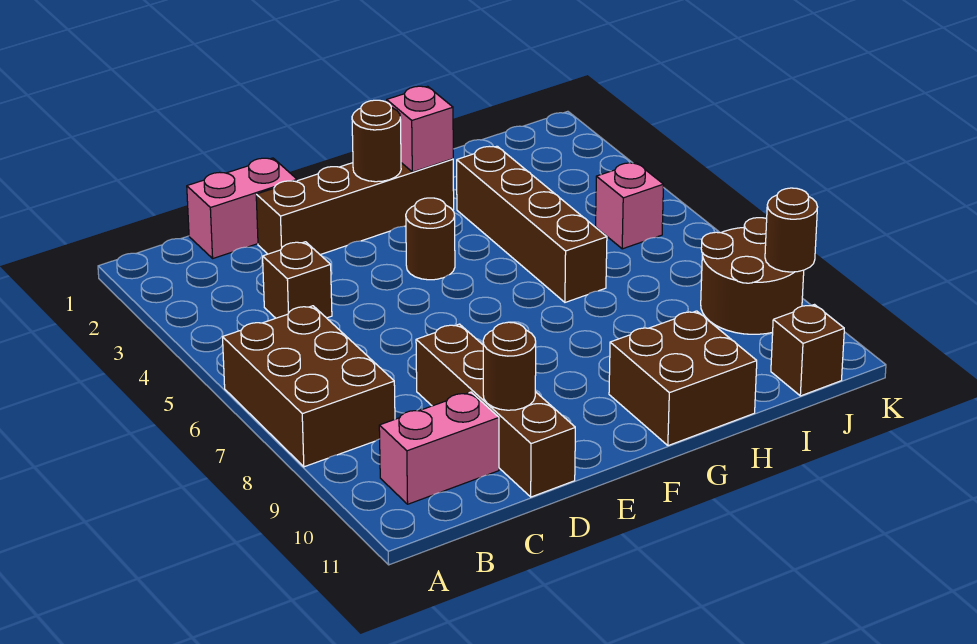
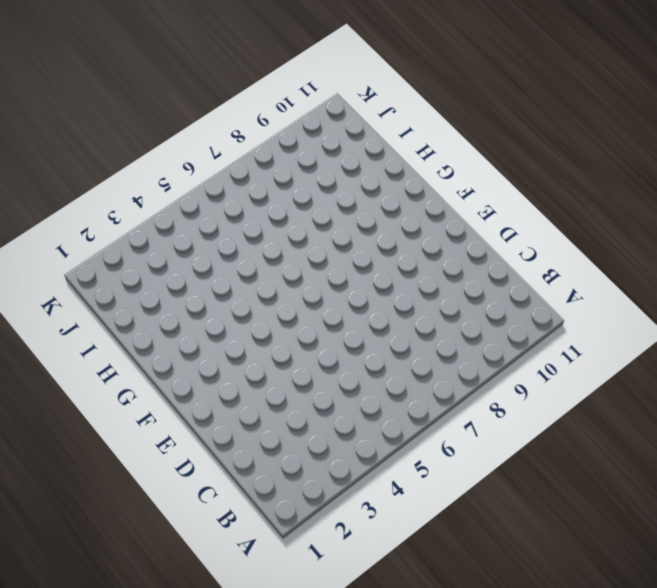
none -> brown brick A6:B8 level 1
none -> pink brick B10:C10 level 1
none -> pink brick C1:D1 level 1

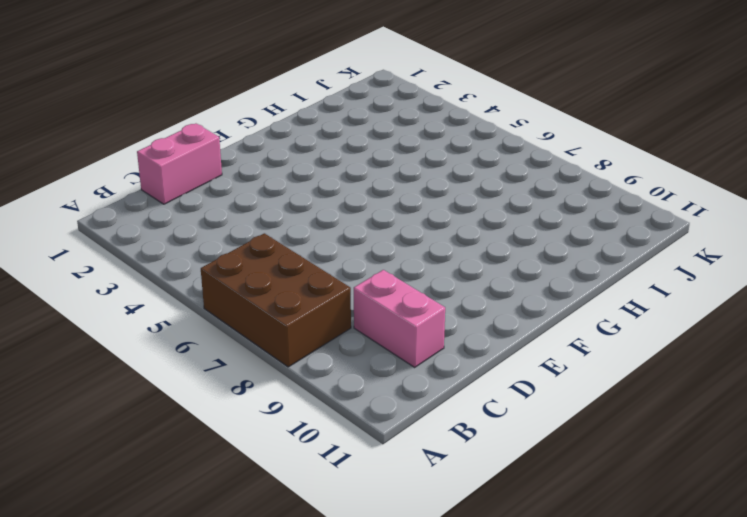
pink brick C9:C10 level 1 -> pink brick B10:C10 level 1
none -> brown brick C4 level 1
none -> brown brick D2:G2 level 1
none -> brown brick D8:D11 level 1

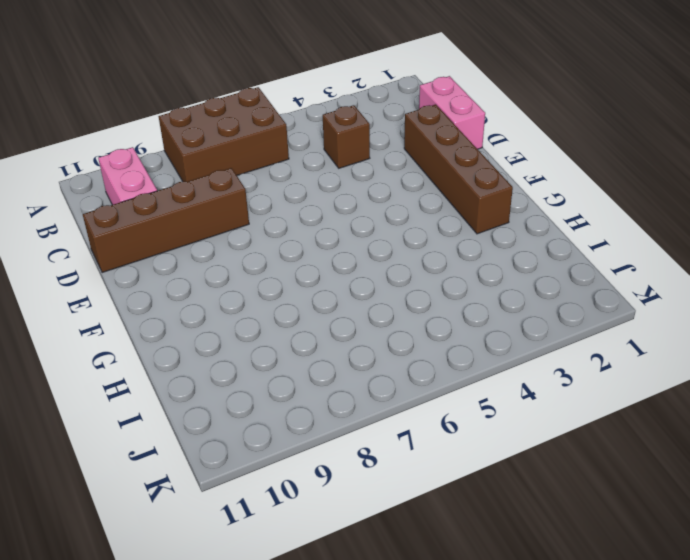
none -> brown round brick F4 level 1
none -> brown brick G10:H11 level 1
none -> brown brick H3:H6 level 1

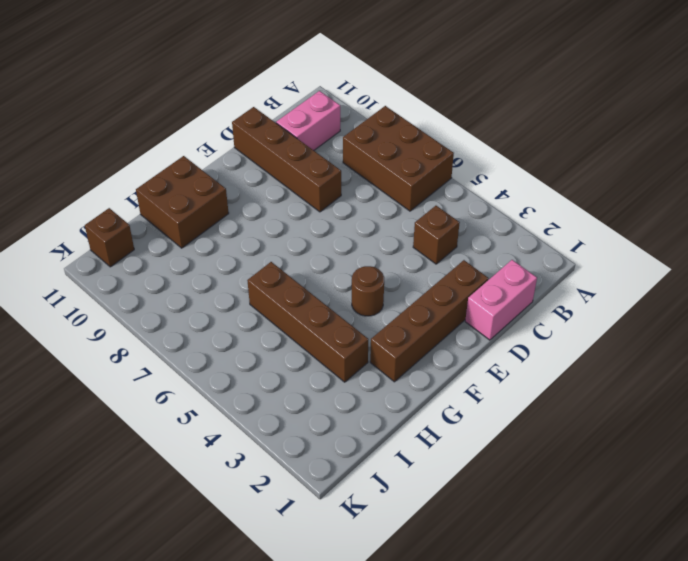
none -> pink brick J5 level 1
none -> brown round brick J8:K9 level 1
none -> brown round brick D10 level 2

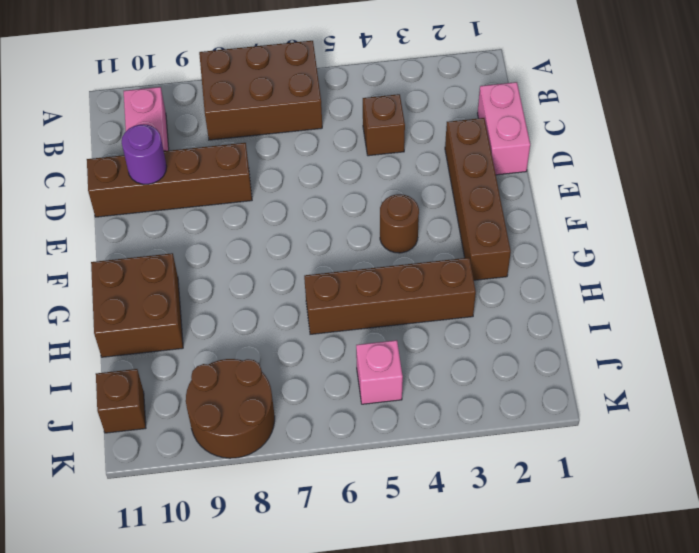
purple round brick D10 level 2 -> brown round brick D10 level 2
none -> brown round brick F2 level 2
none -> pink brick G2 level 2
none -> brown round brick K9 level 2

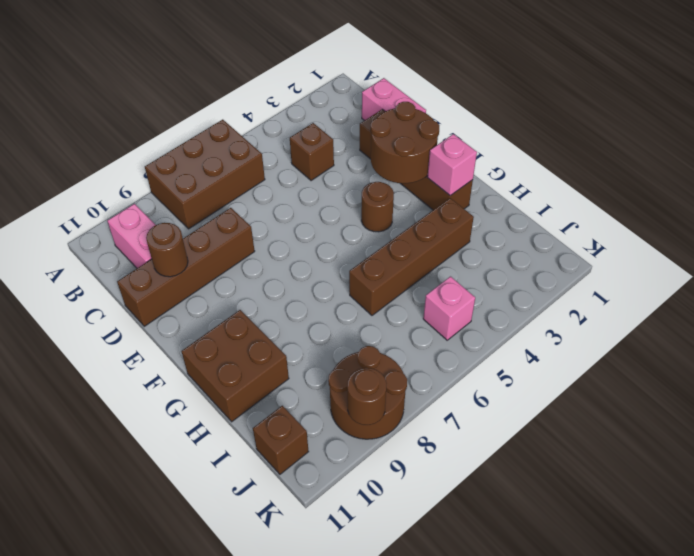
brown round brick E2:F3 level 2 -> brown round brick F2 level 2

